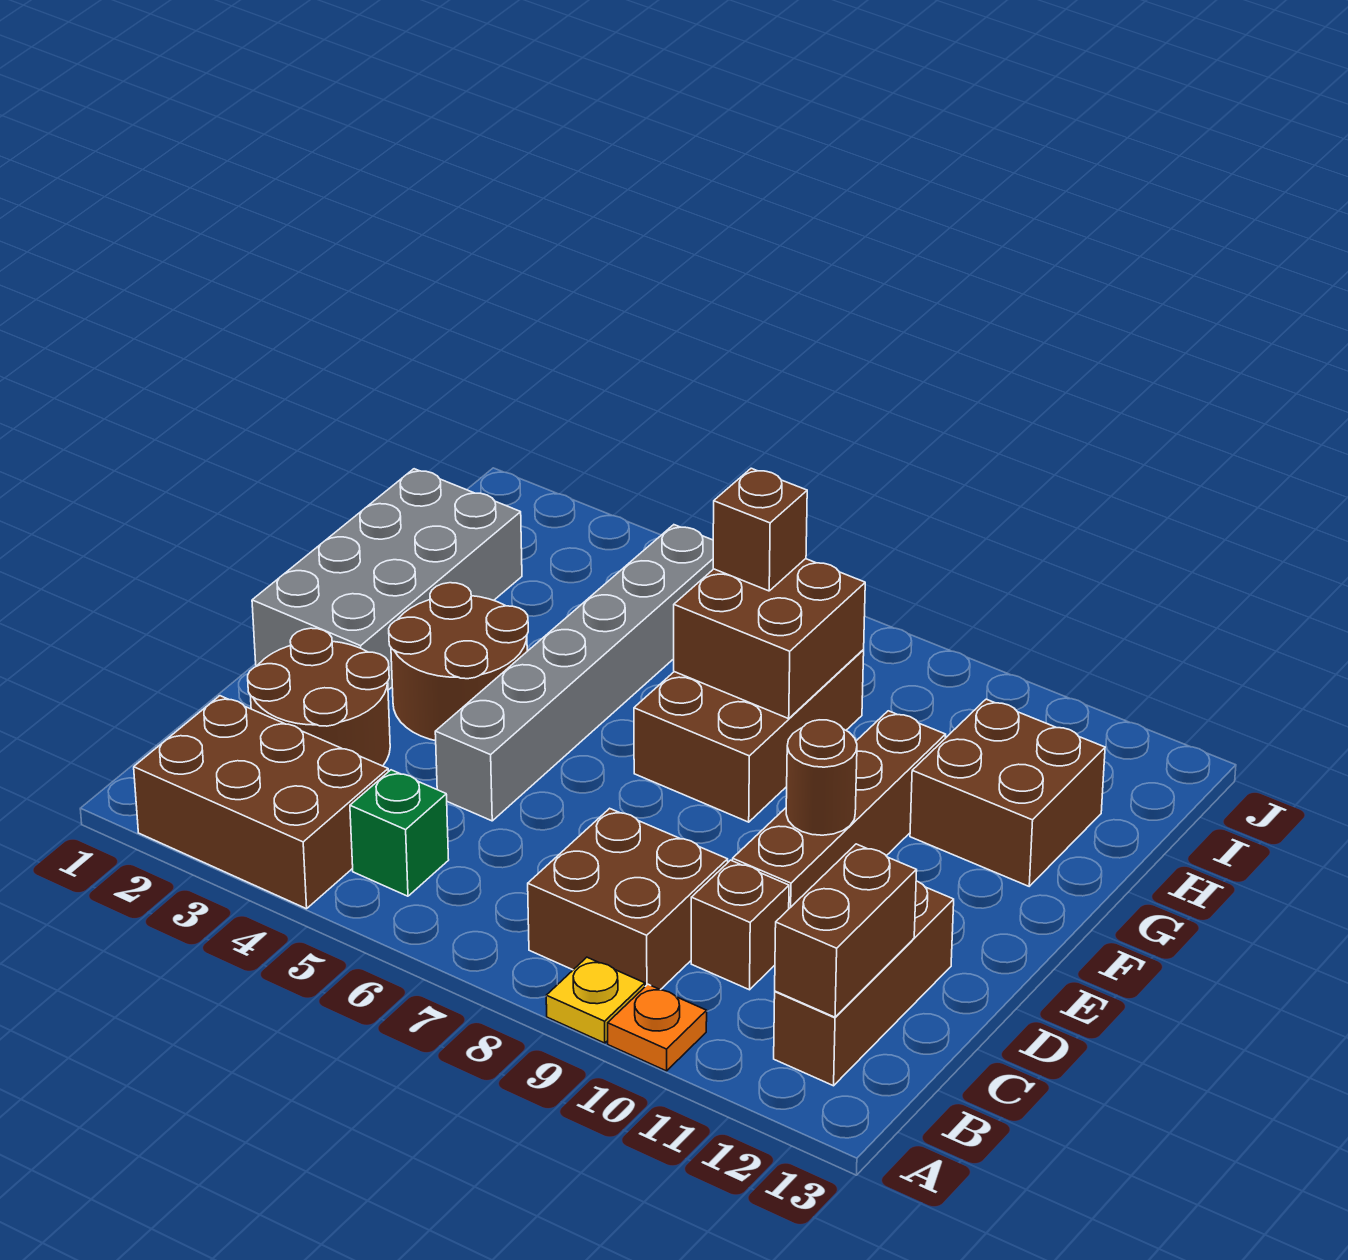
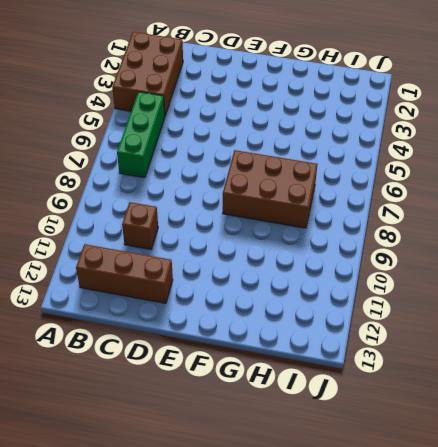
green brick B5:B7 level 1 -> green brick B5 level 1
none -> yellow plate A9 level 1
none -> orange plate A10 level 1
none -> brown brick B8:C9 level 1

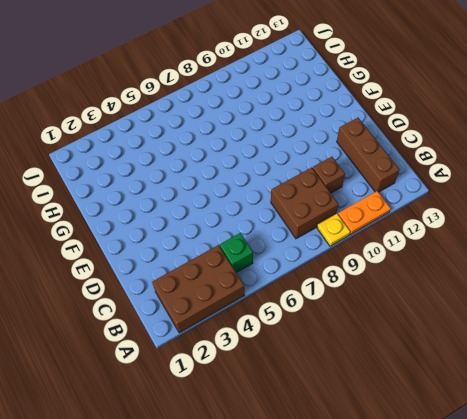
orange plate A10:A11 level 1 -> orange plate A10 level 1
none -> brown round brick C2:D3 level 1
none -> grey brick D5:I5 level 1
none -> brown brick D10:G10 level 1

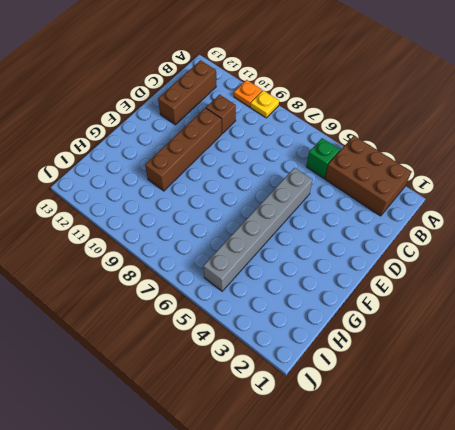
none -> brown brick B8:C9 level 1
none -> brown round brick C2:D3 level 1
none -> grey brick E1:H2 level 1

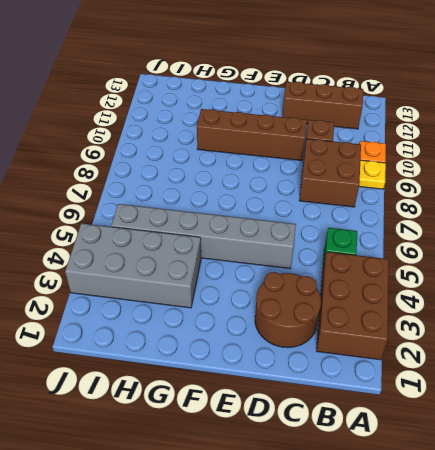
grey brick G3:J4 level 1 -> grey brick E1:H2 level 1
none -> brown round brick E3:F4 level 1
none -> brown brick F7:H8 level 1
none -> brown brick G11:H12 level 1

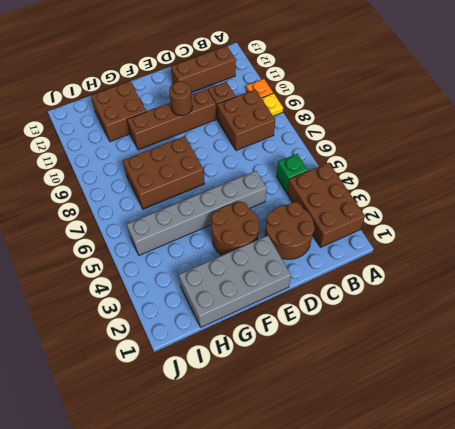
none -> brown brick B12:C12 level 2
none -> brown brick G7:H8 level 2
none -> brown brick H7 level 3

